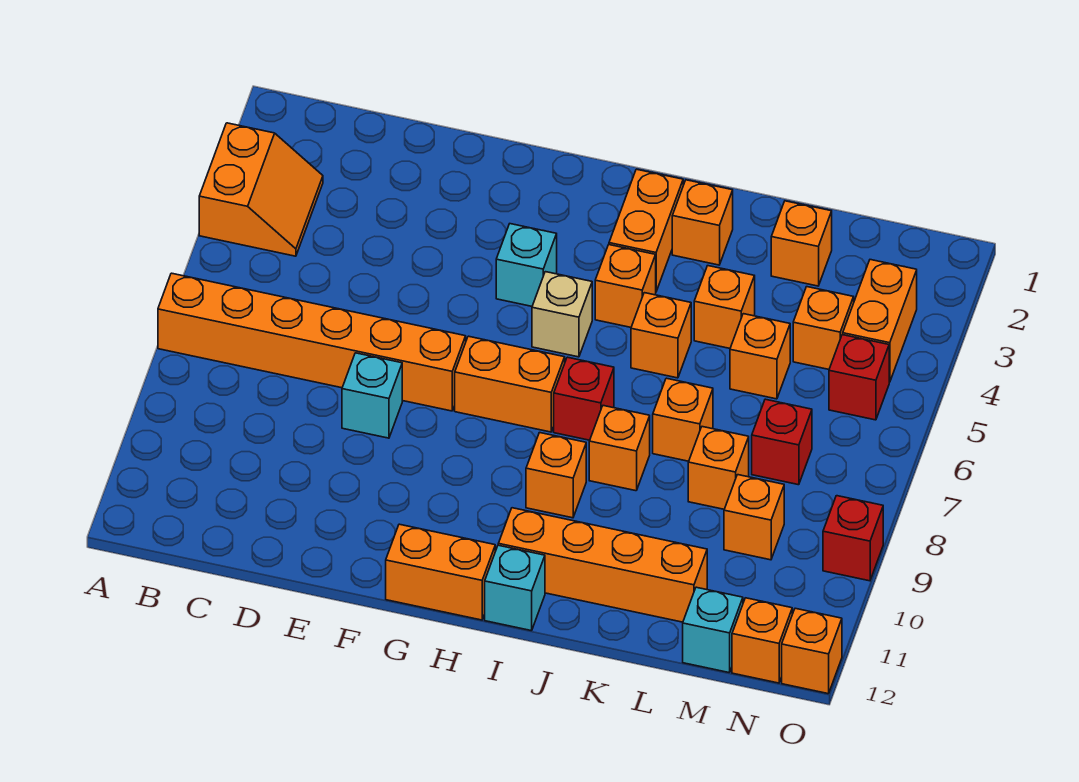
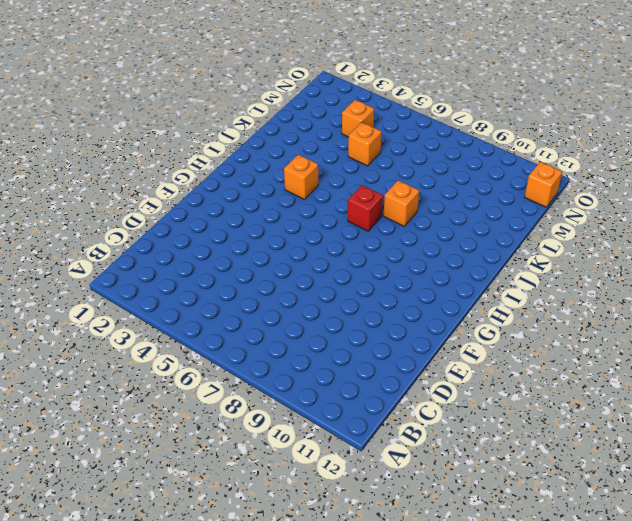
none -> orange slope A3:B4 level 1 top A
none -> orange brick A7:F7 level 1
none -> cyan brick E8 level 1
none -> cyan brick G4 level 1

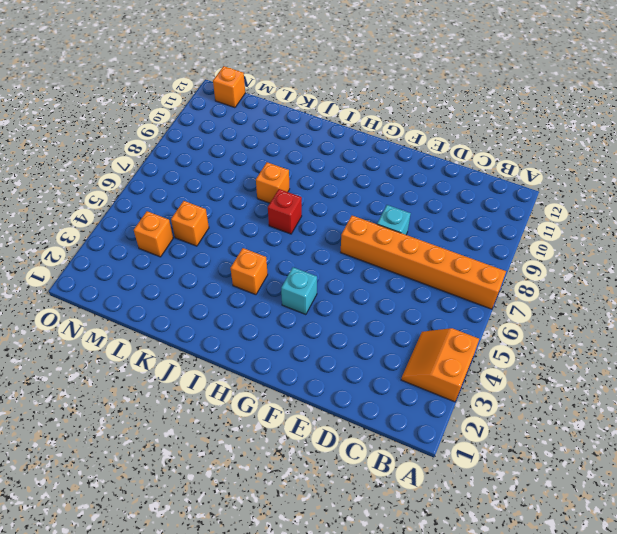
none -> orange brick G7:H7 level 1
none -> orange brick G12:H12 level 1
none -> tan brick H5 level 1
none -> orange brick I2:I3 level 1

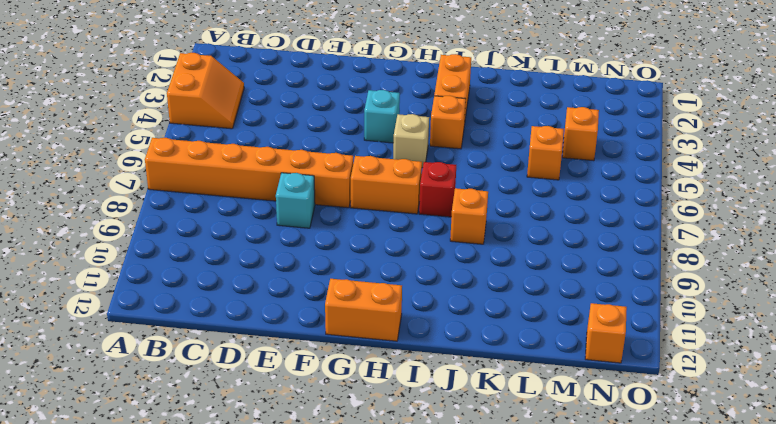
none -> orange brick I9 level 1
none -> orange brick I11:L11 level 1
none -> cyan brick I12 level 1
none -> orange brick J2 level 1

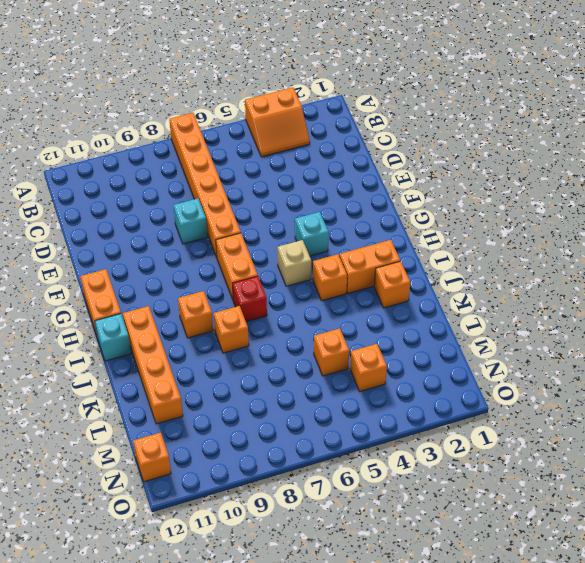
none -> orange brick J5 level 1
none -> orange brick K4 level 1
none -> orange brick K7 level 1
none -> orange brick L2 level 1

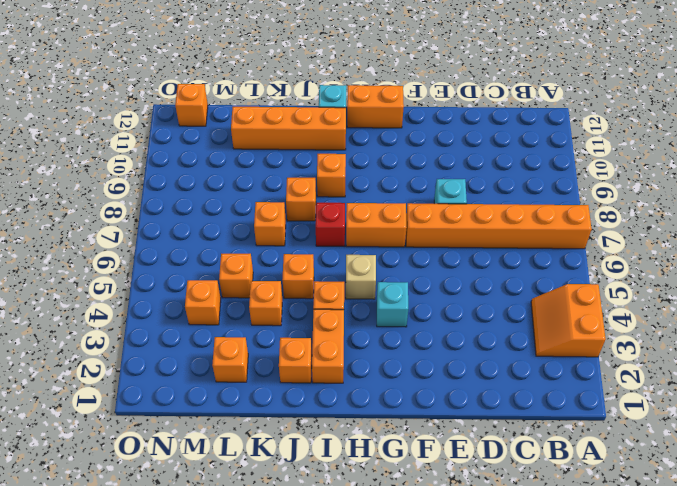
none -> orange brick L8 level 1
none -> red brick M7 level 1
none -> orange brick M9 level 1
none -> cyan brick M12 level 1

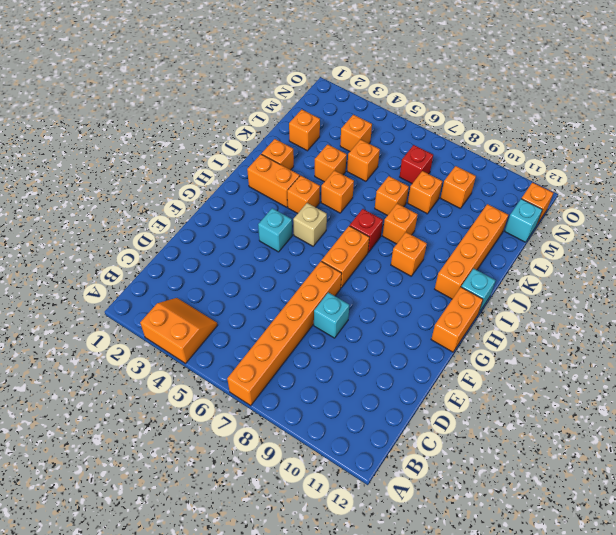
none -> orange brick N3:N4 level 1
none -> red brick N5 level 1
none -> red brick O9 level 1
none -> orange brick O12 level 1

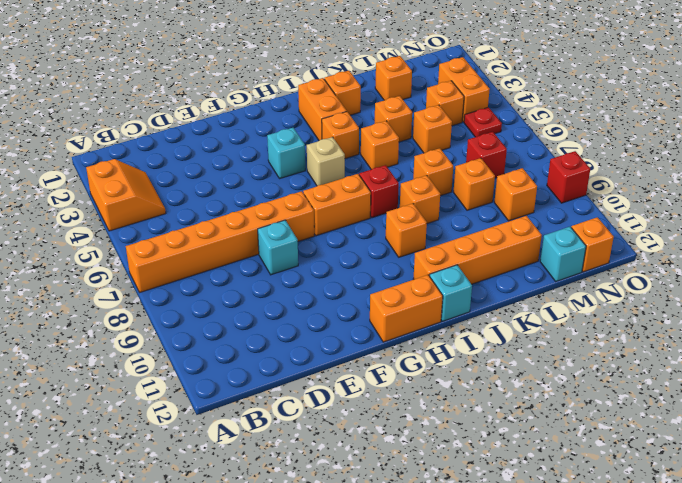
red plate N5 level 1 -> red brick N5 level 1
none -> orange brick O12 level 1

